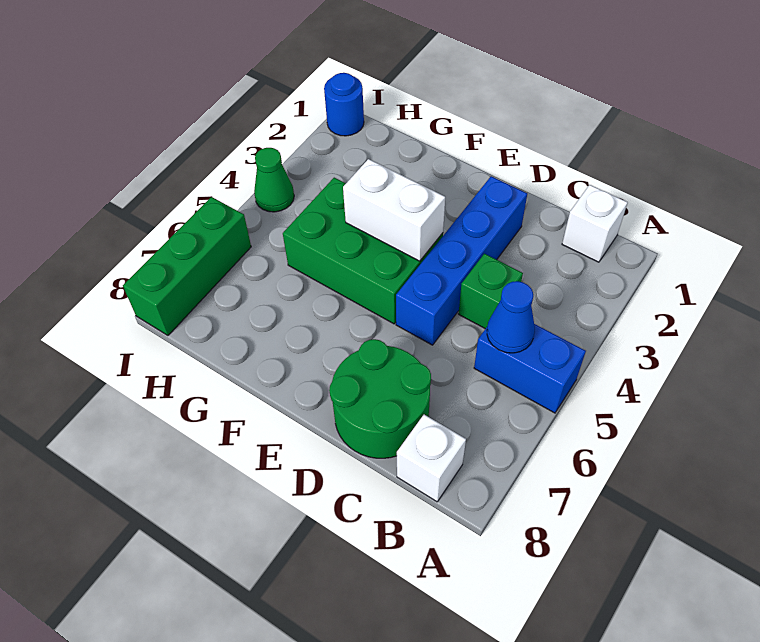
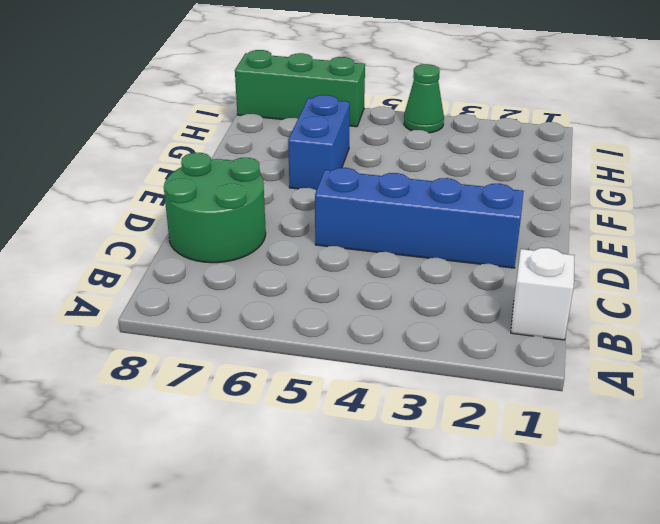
blue brick F6:G6 level 1 -> blue brick A5:B5 level 1
none -> white brick B8 level 1
none -> green brick C4 level 1
none -> green brick E4:G5 level 1

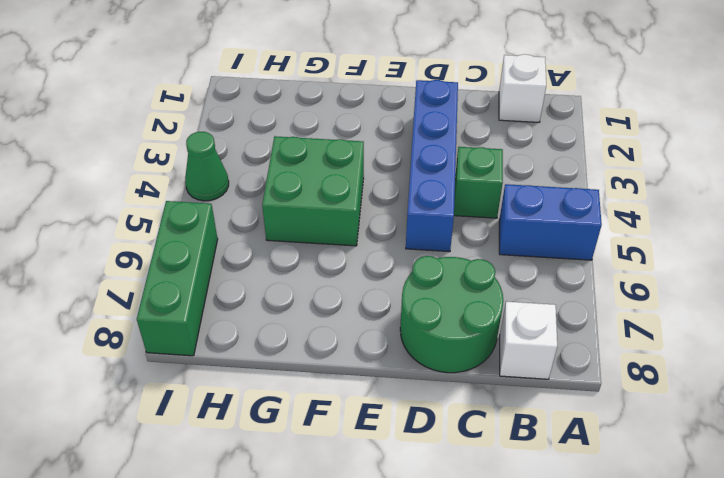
green brick F4:G5 level 1 -> green brick E4:G5 level 1
none -> blue round brick I1 level 1
none -> blue cone B5 level 2
none -> white brick E4:F4 level 2

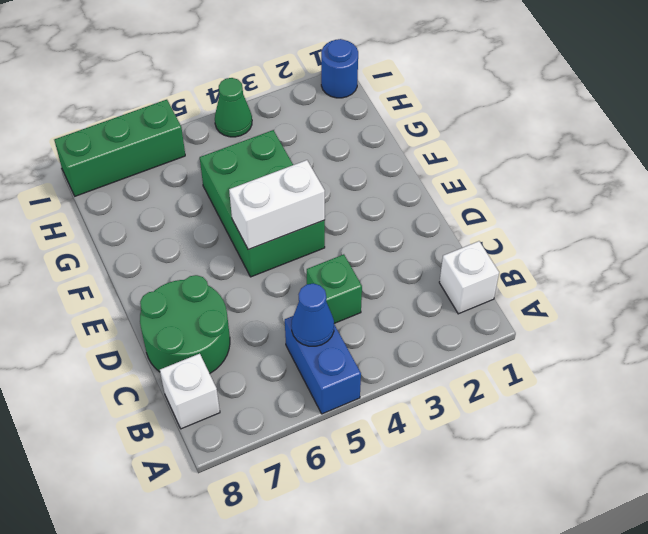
white brick E4:E5 level 2 -> white brick E4:F4 level 2
none -> blue brick D2:D5 level 1

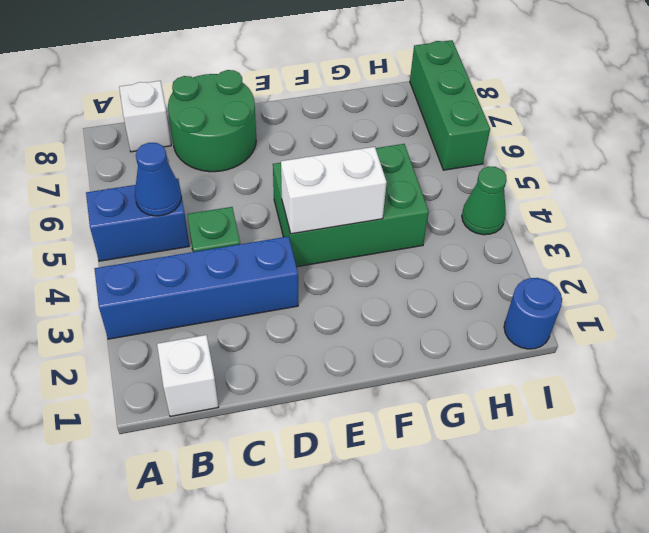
blue brick A3:D3 level 1 -> blue brick D2:D5 level 1

